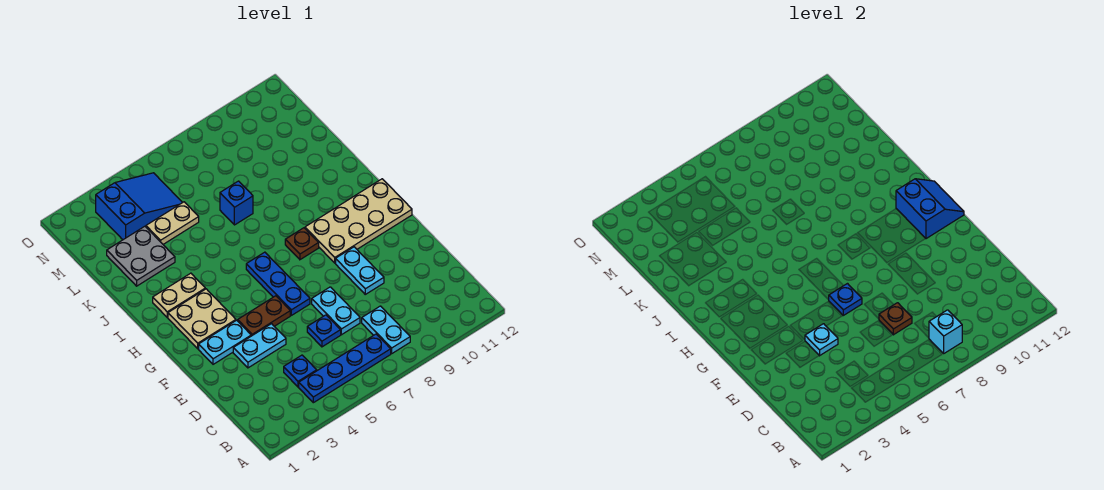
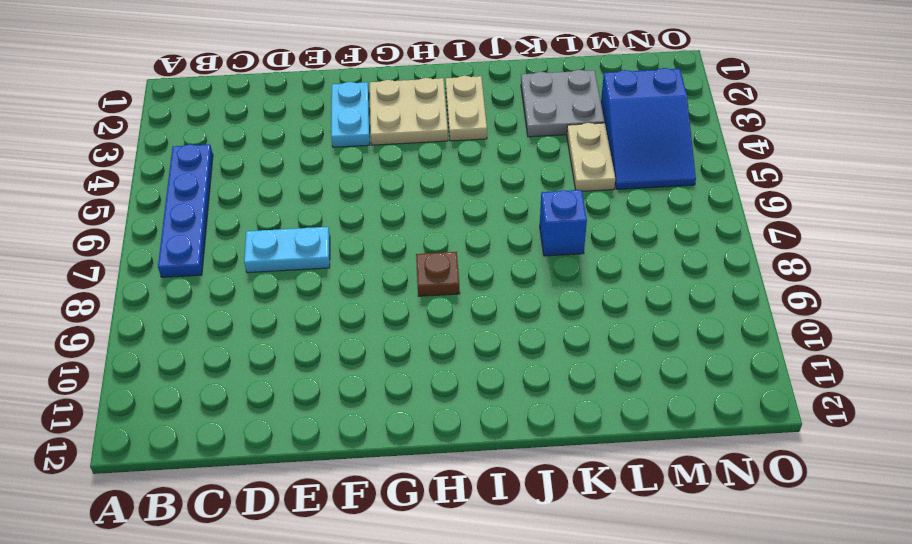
none -> cyan plate B8:C8 level 1
none -> blue plate C4 level 1
none -> blue plate D6 level 1

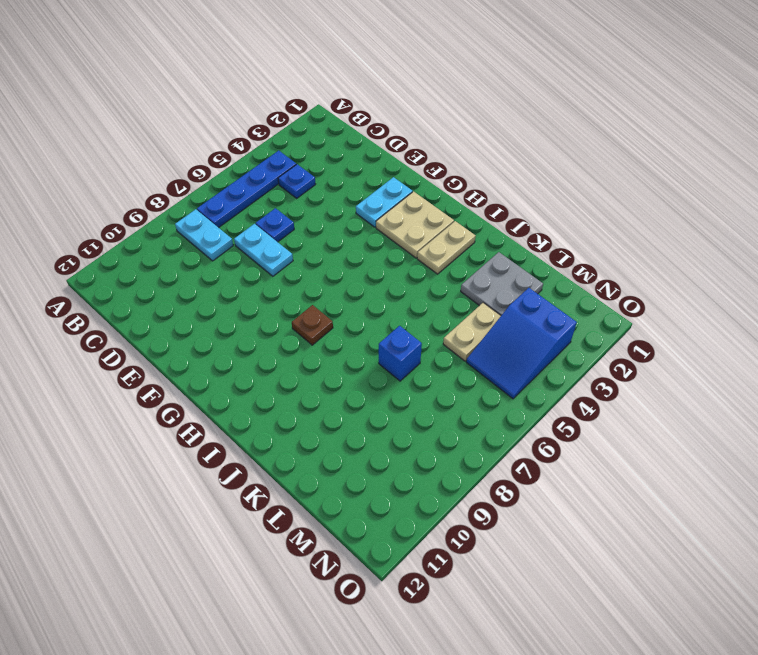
none -> cyan plate E3:E4 level 1
none -> cyan plate E9:F9 level 1
none -> brown plate F4:F5 level 1

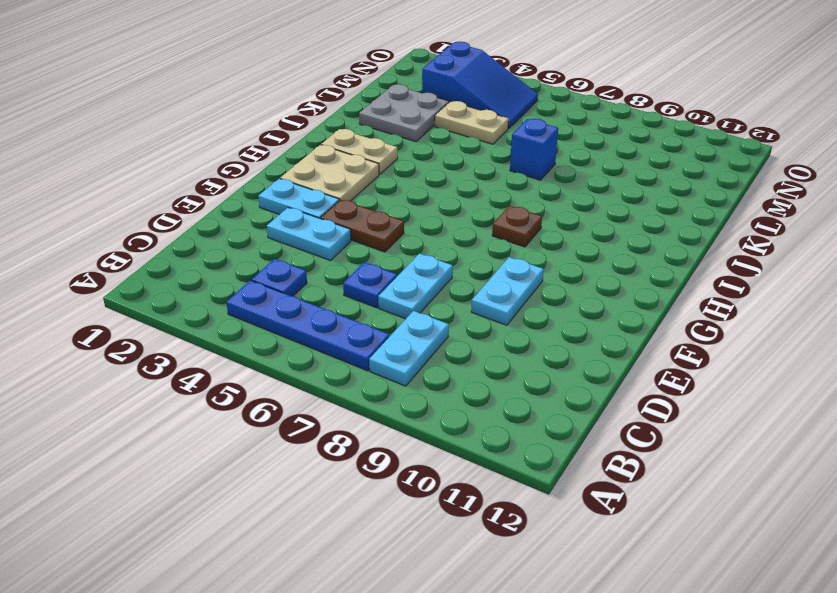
none -> blue plate F6:H6 level 1
none -> tan plate G9:H12 level 1
none -> cyan brick B8 level 2

